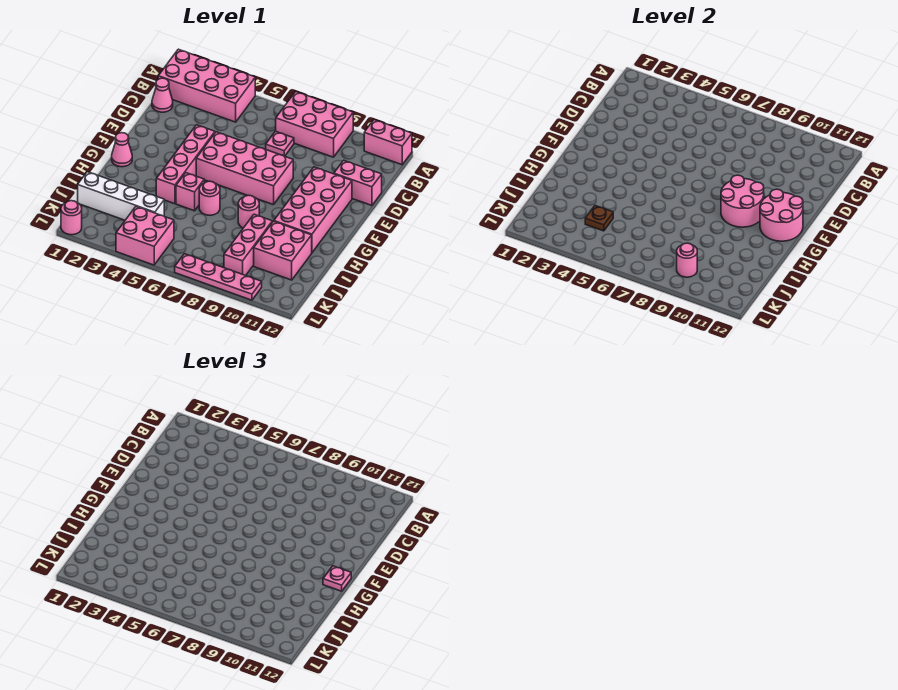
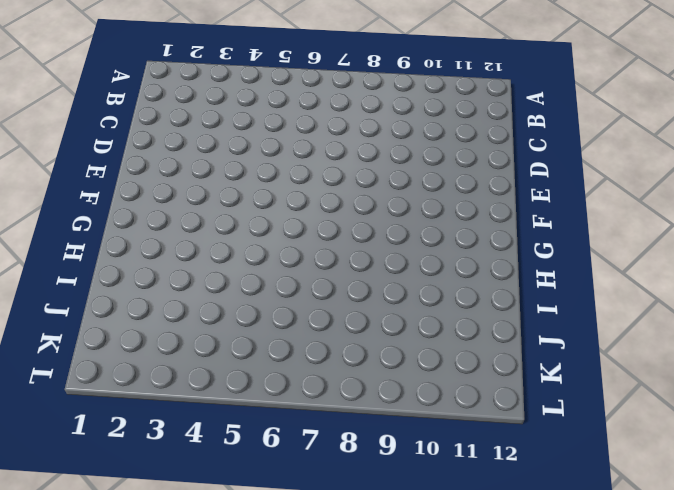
none -> pink brick A1:B4 level 1
none -> pink brick A7:B9 level 1
none -> pink brick A11:A12 level 1

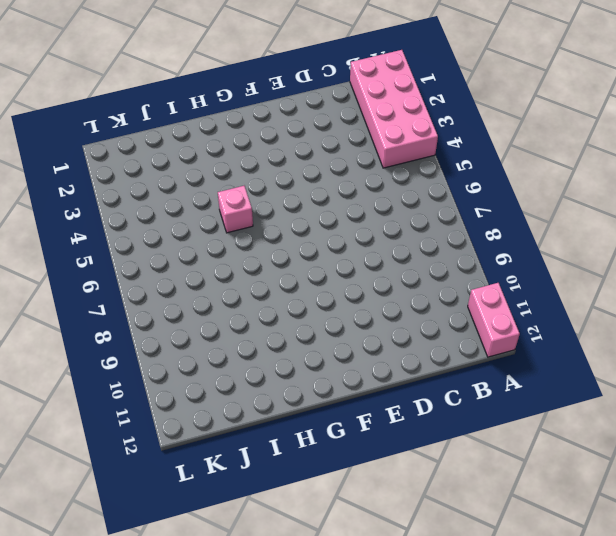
none -> pink brick A7:B9 level 1
none -> pink cone C1 level 1
none -> pink plate C7 level 1

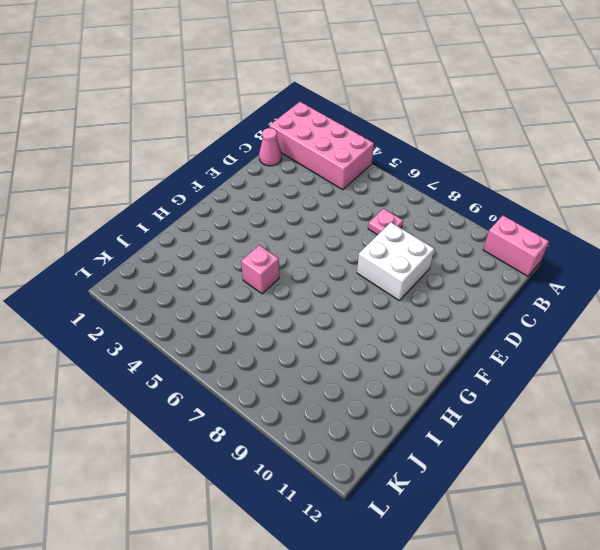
white brick D8:E9 level 1 -> pink brick E5:F8 level 1
none -> pink brick A7:B9 level 1
none -> pink brick D11:D12 level 1
none -> pink brick E4:H4 level 1

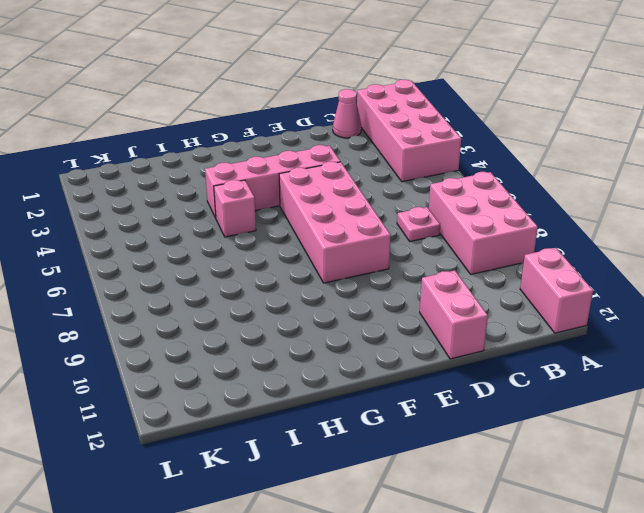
none -> pink brick E10:H11 level 1
none -> pink cone G1 level 1
none -> pink round brick H6 level 1

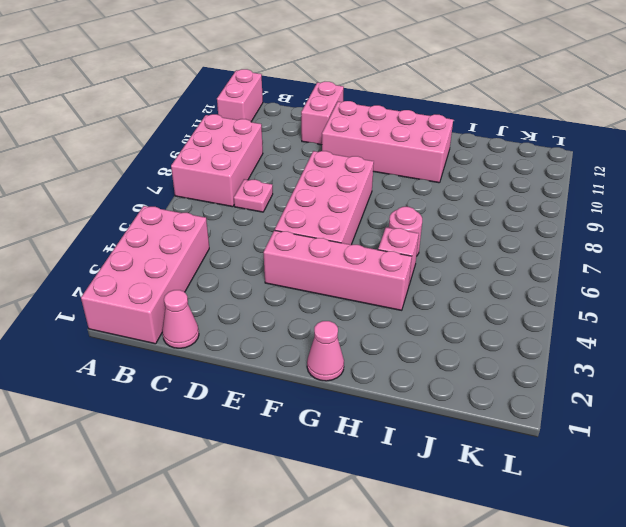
none -> pink round brick H8 level 1
none -> pink brick I9:K9 level 1
none -> pink brick I10:J11 level 1

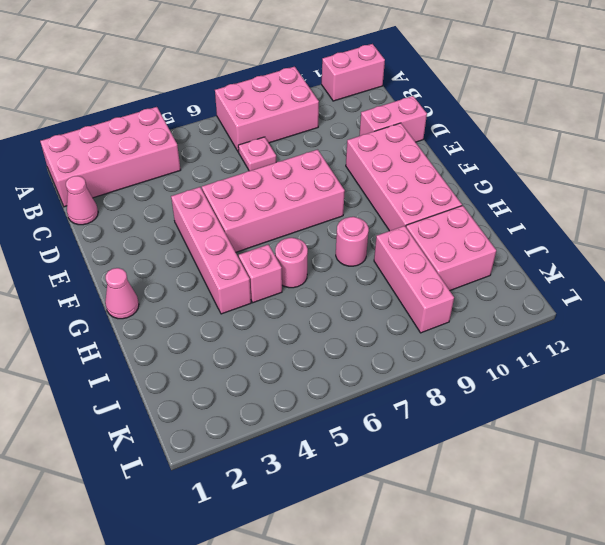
none -> white brick J1:J4 level 1
none -> pink brick K4:L5 level 1
none -> pink round brick L1 level 1

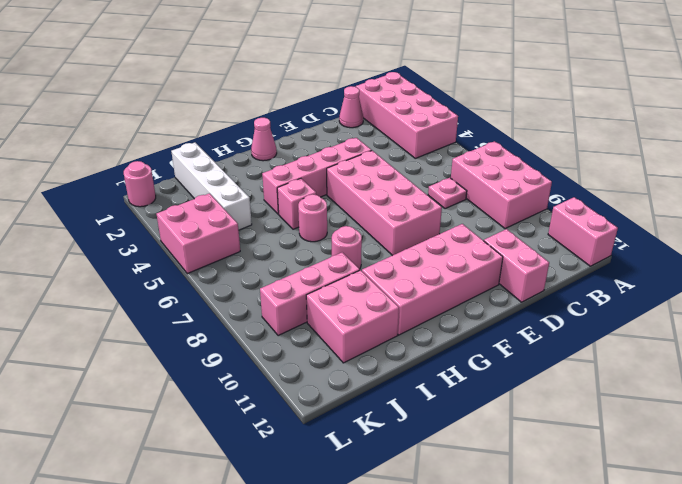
none -> pink plate L7:L10 level 1
none -> pink round brick F9:G10 level 2
none -> pink round brick F11:G12 level 2

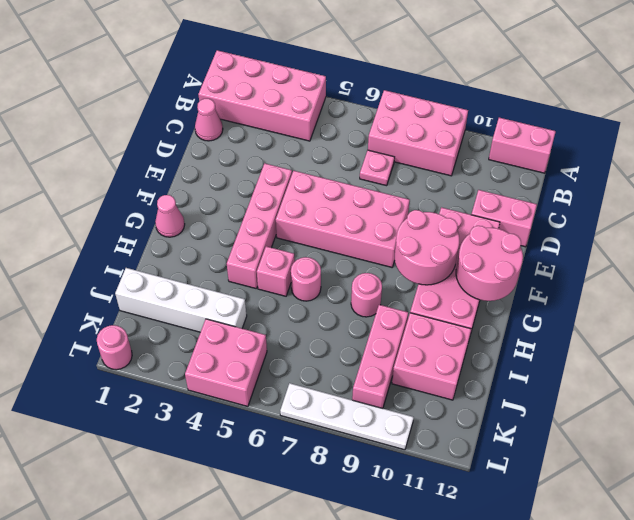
white plate L7:L10 level 1 -> pink plate L7:L10 level 1
none -> brown plate J4 level 2
none -> pink round brick K9 level 2
none -> pink plate G12 level 3

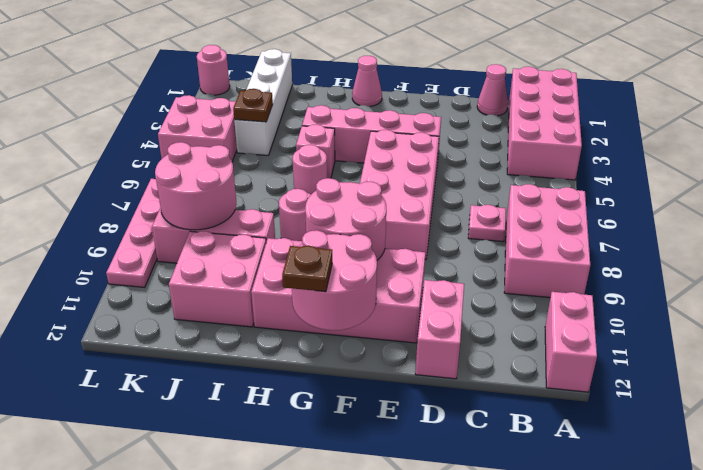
brown plate G12 level 3 -> pink plate G12 level 3
pink round brick J8:K9 level 2 -> pink round brick K9 level 2

